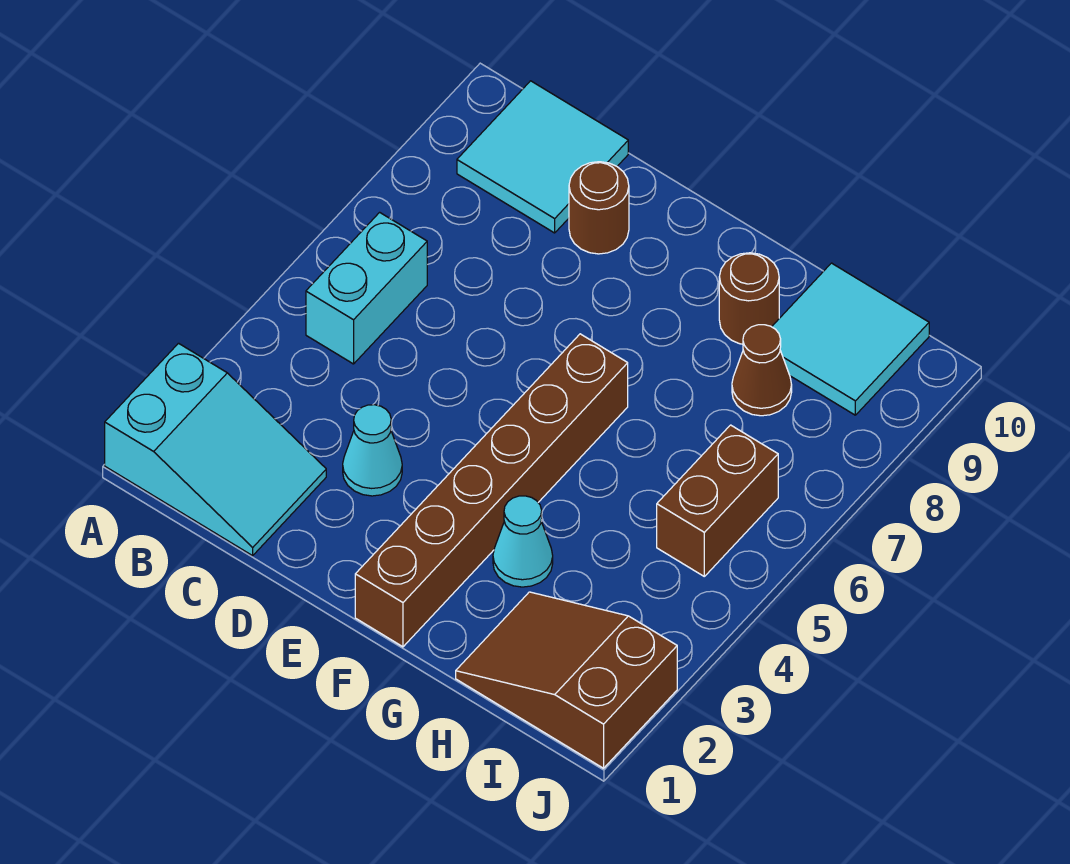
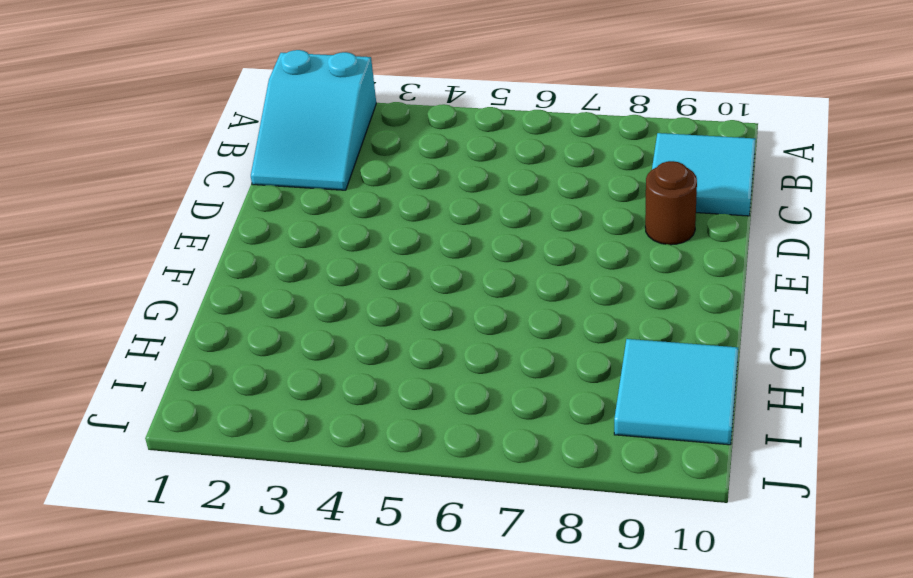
none -> cyan brick B5:B6 level 1
none -> cyan cone D3 level 1
none -> brown brick F1:F6 level 1

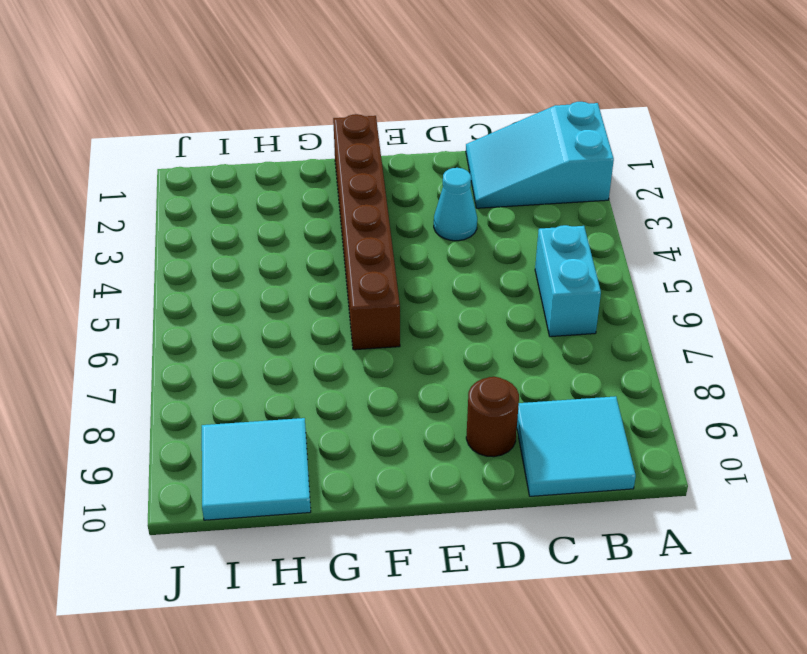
none -> cyan cone G3 level 1
none -> brown round brick G9 level 1
none -> brown slope H1:J2 level 1 top J

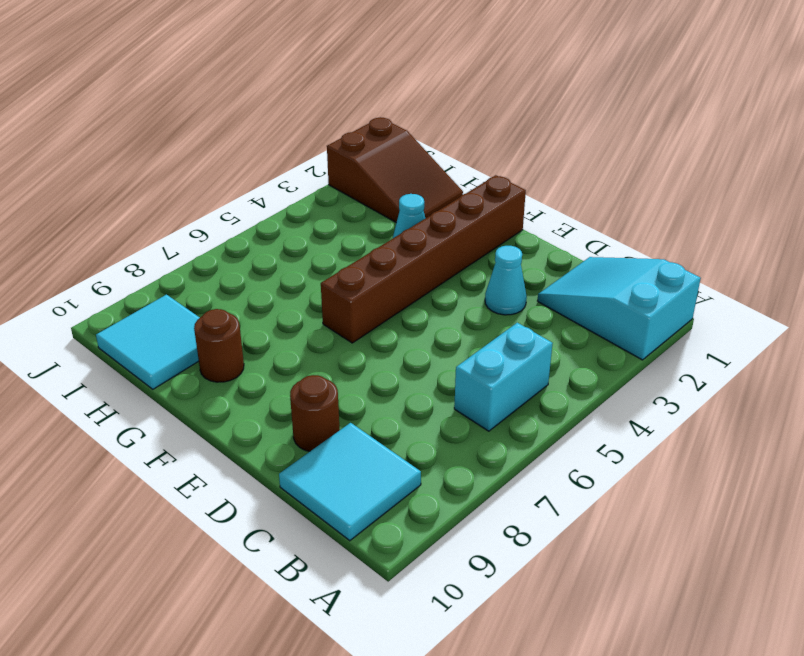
none -> brown cone H8 level 1
none -> brown brick I5:I6 level 1

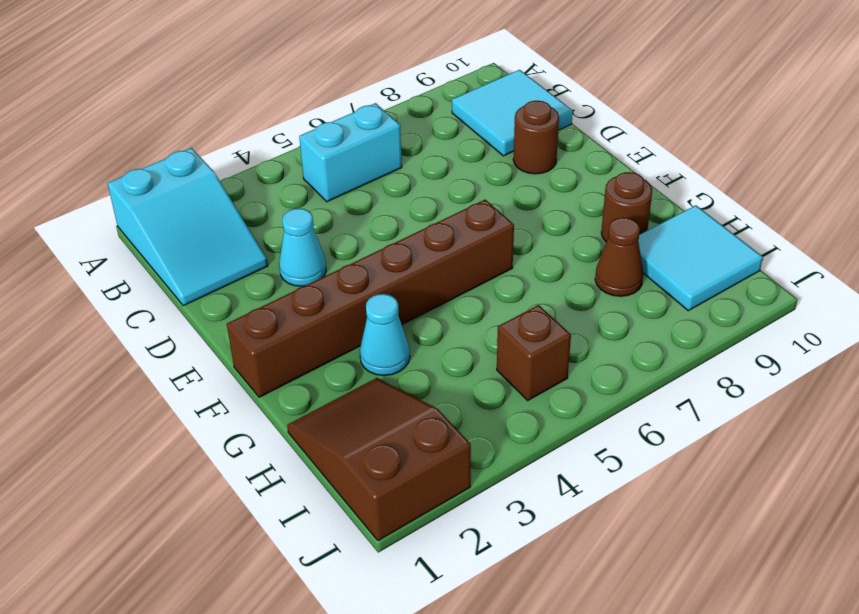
brown brick I5 level 1 -> brown brick I5:I6 level 1

